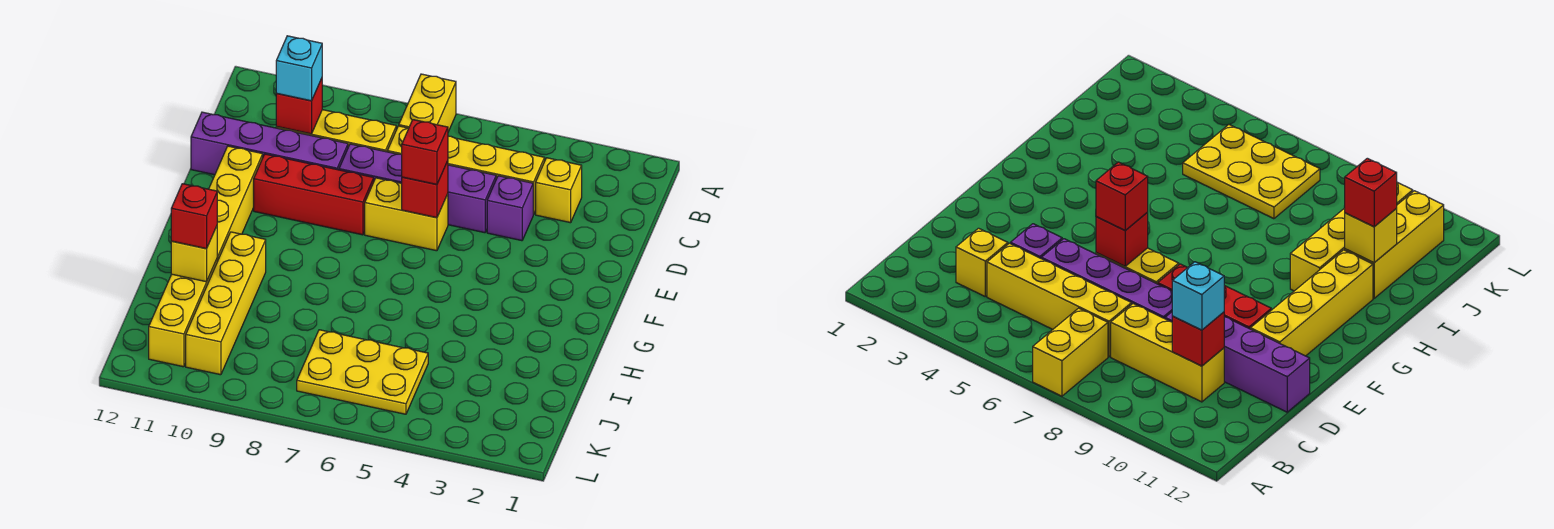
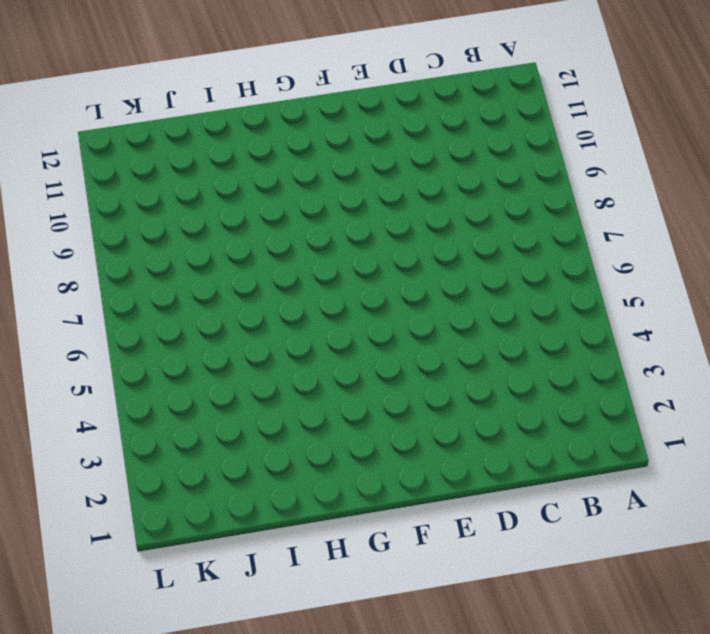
none -> yellow brick A7:B7 level 1
none -> yellow brick C3 level 1
none -> yellow brick C4:C7 level 1

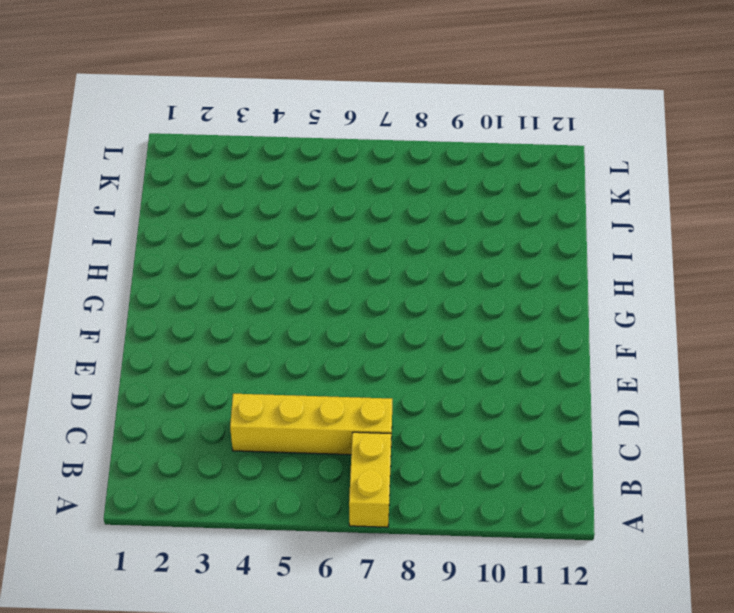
none -> yellow brick C3 level 1
none -> yellow brick C8:C10 level 1
none -> purple brick D4 level 1

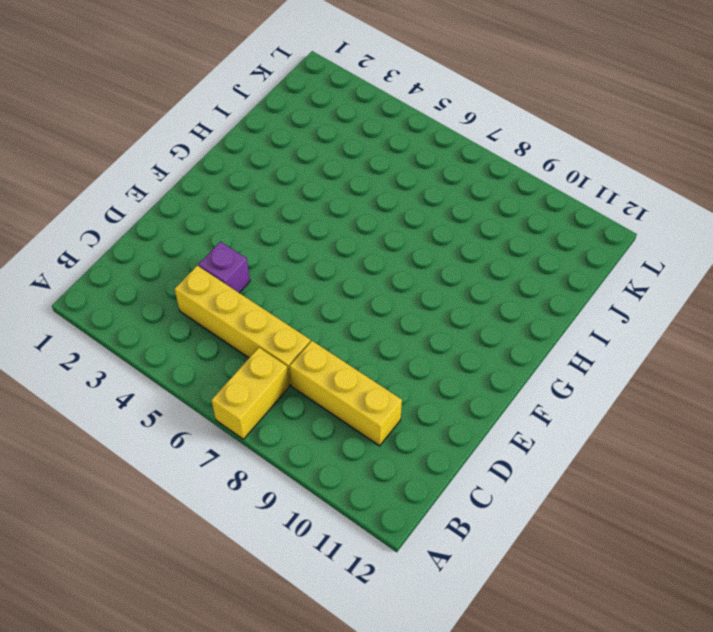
none -> yellow brick C3 level 1
none -> purple brick D5:D8 level 1
none -> purple brick D9:D12 level 1

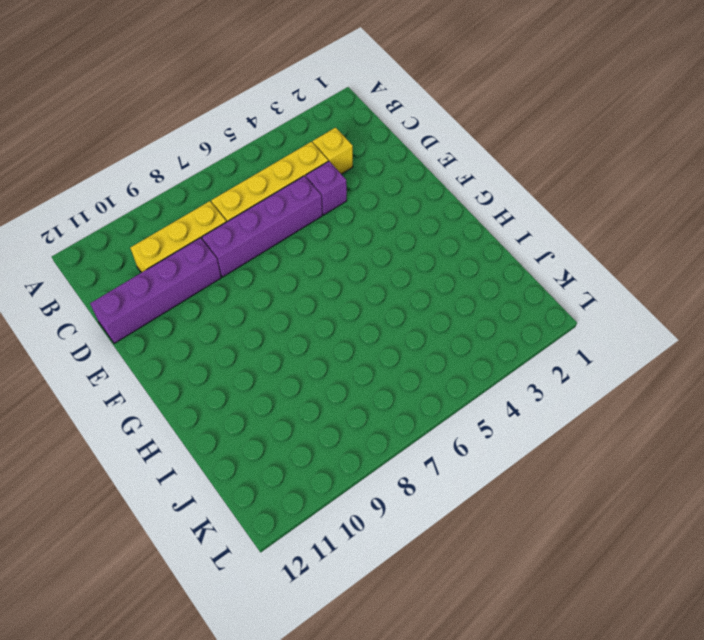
none -> yellow brick A7:B7 level 1
none -> yellow brick E6:E7 level 1
none -> red brick E8:E10 level 1

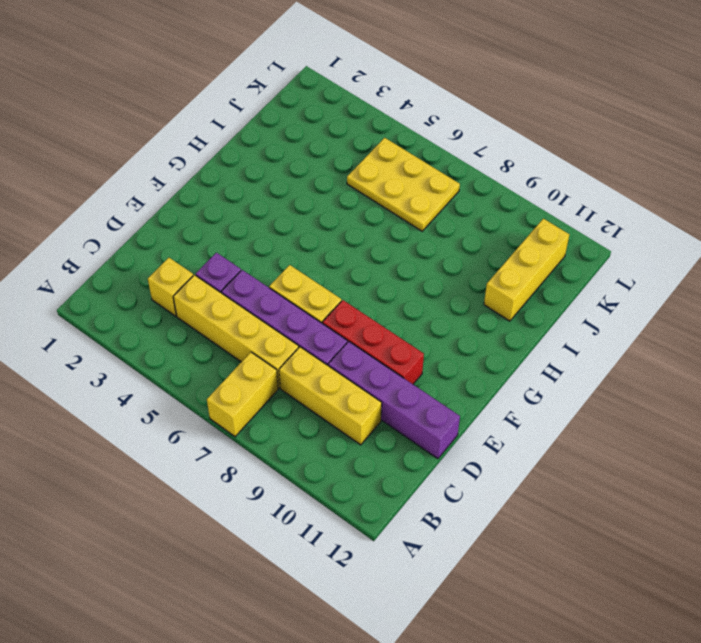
none -> yellow brick E11:H11 level 1
none -> yellow brick H10:K10 level 1
none -> red brick C10 level 2

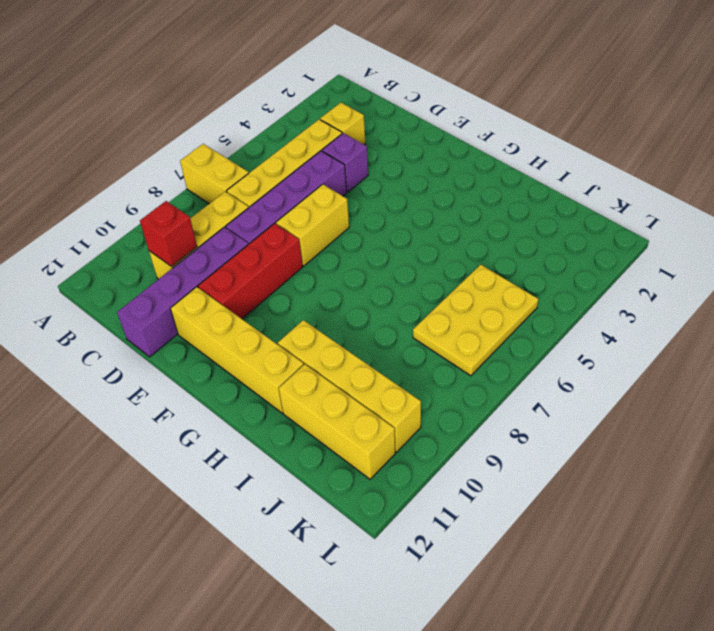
none -> red brick E6 level 2
none -> yellow brick I11 level 2
none -> cyan brick C10 level 3

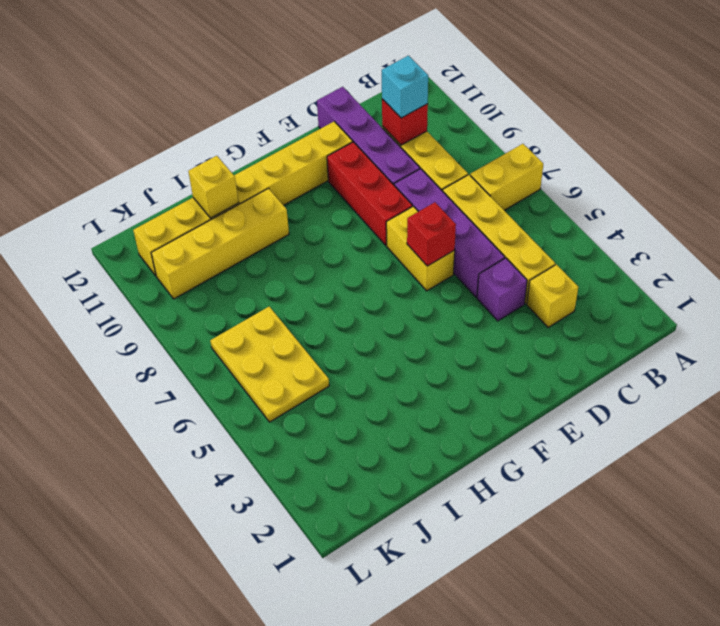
none -> red brick E6 level 3
none -> red brick I11 level 3

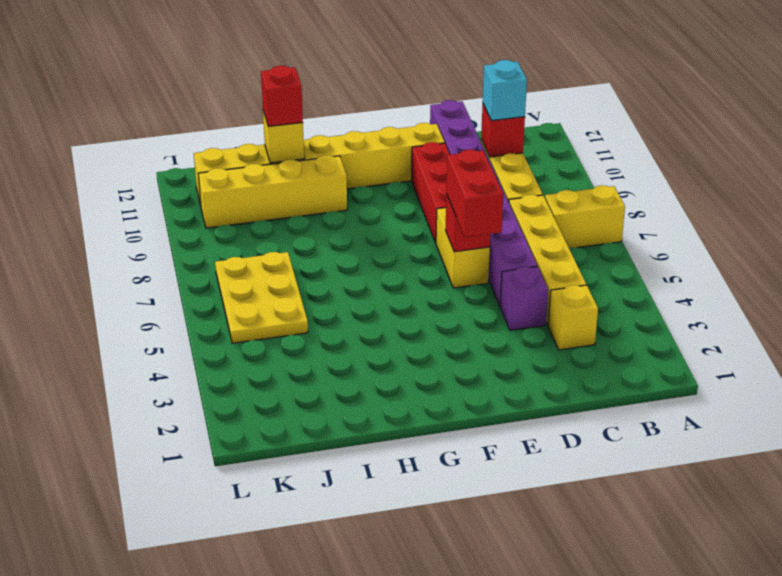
red brick E5:E6 level 3 -> red brick E6 level 3

